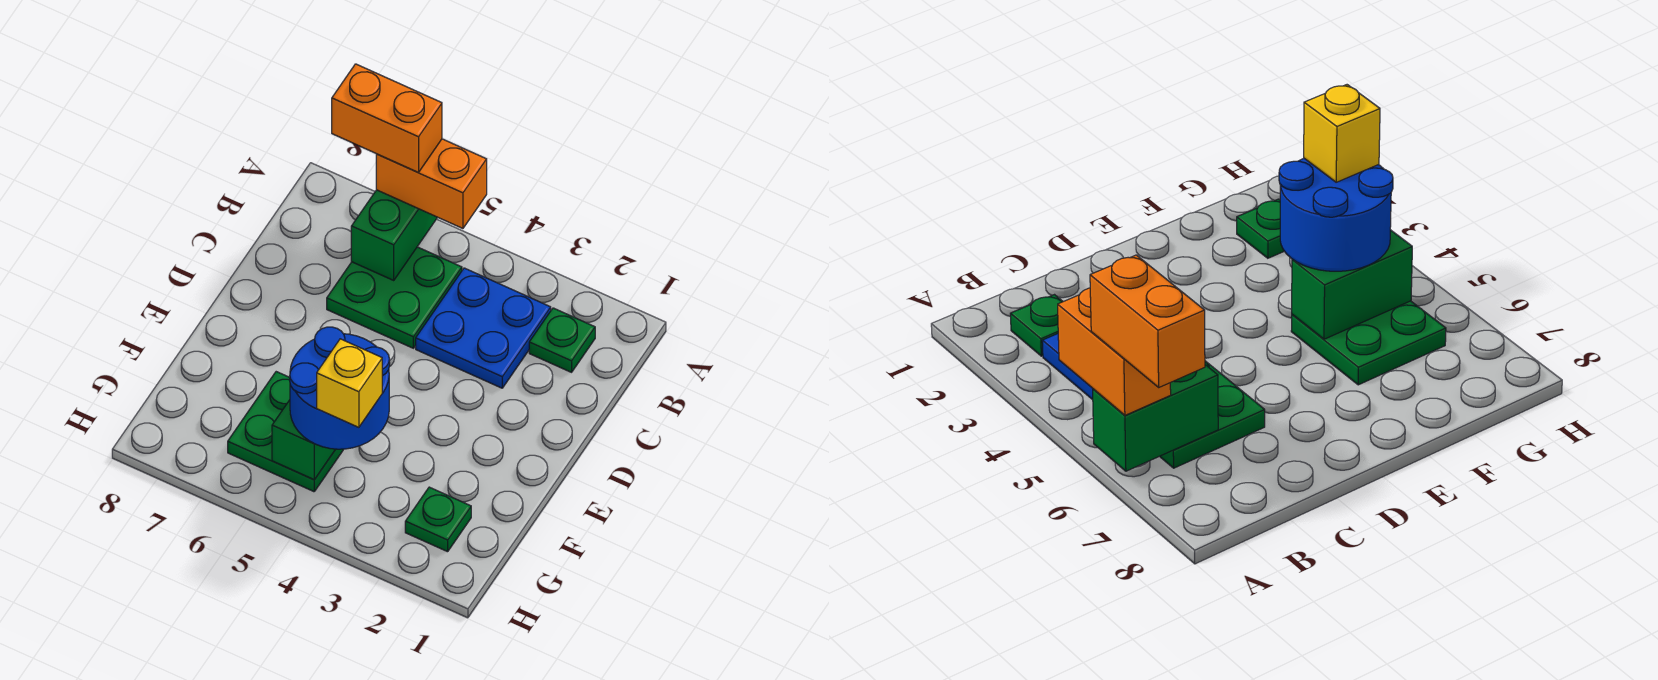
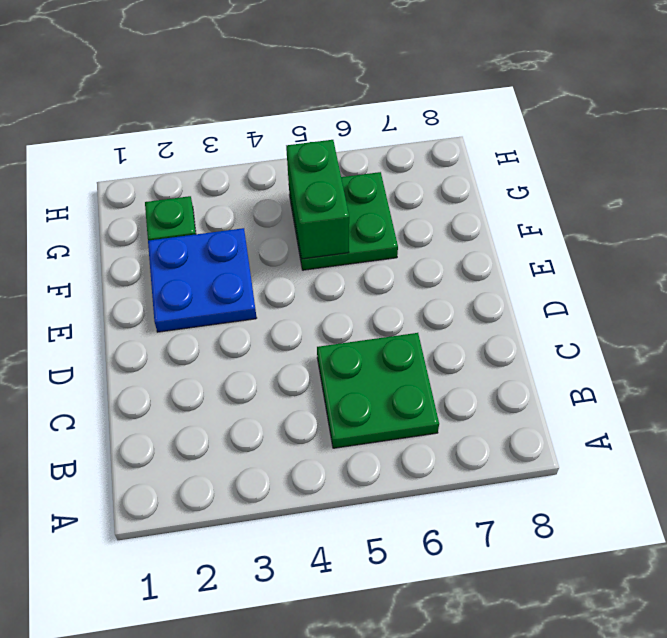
blue plate E2:F3 level 1 -> blue plate B3:C4 level 1
none -> green plate B2 level 1
none -> green brick A6:B6 level 2

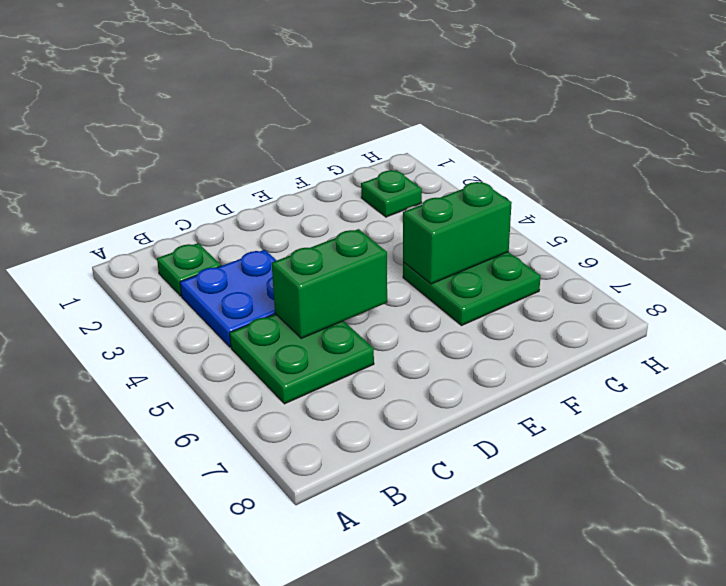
green brick C5:D5 level 2 -> green brick A6:B6 level 2
none -> orange brick A5:A6 level 3
none -> blue round brick F4:G5 level 3

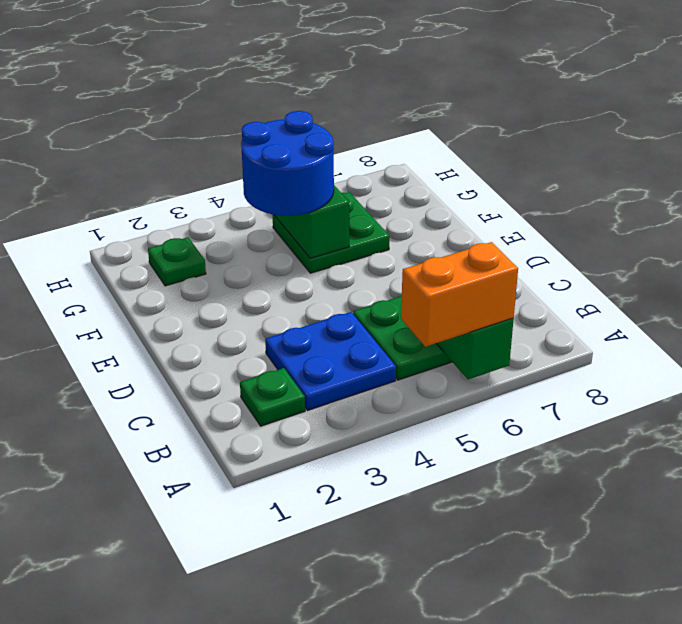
none -> orange brick A6:A7 level 4
none -> yellow brick G4 level 4

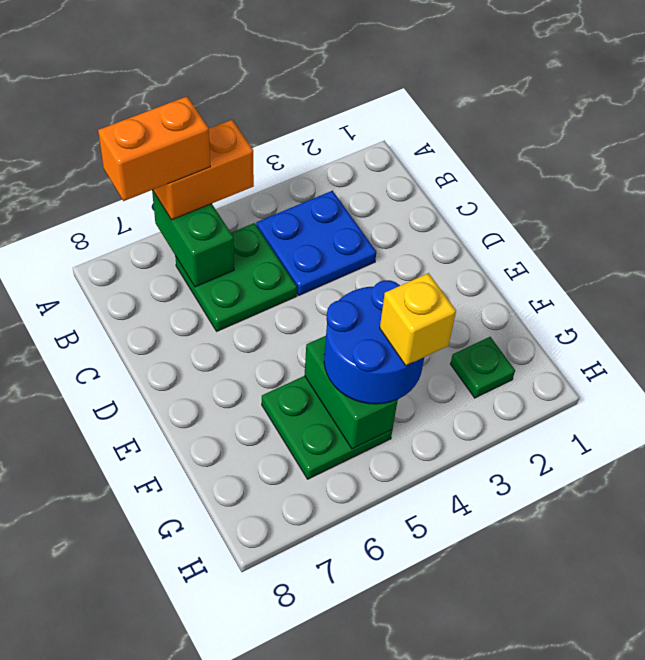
none -> green plate B2 level 1

